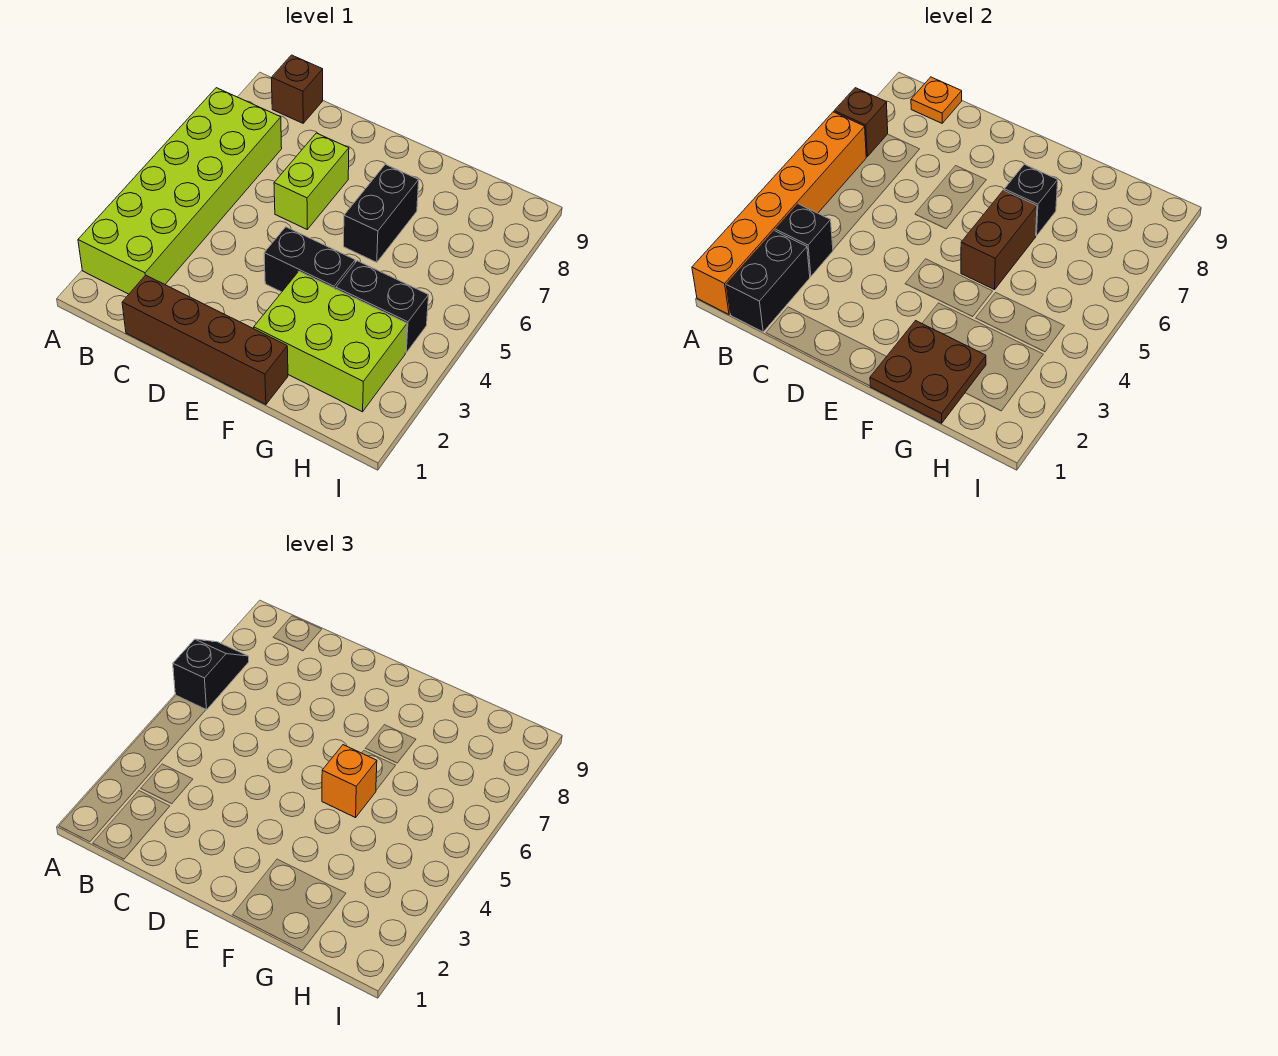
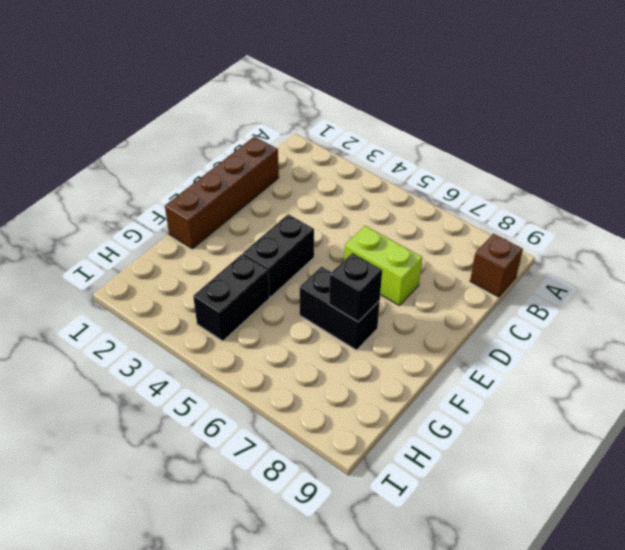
none -> lime brick A2:B7 level 1
none -> lime brick F2:H3 level 1
none -> orange brick A1:A6 level 2

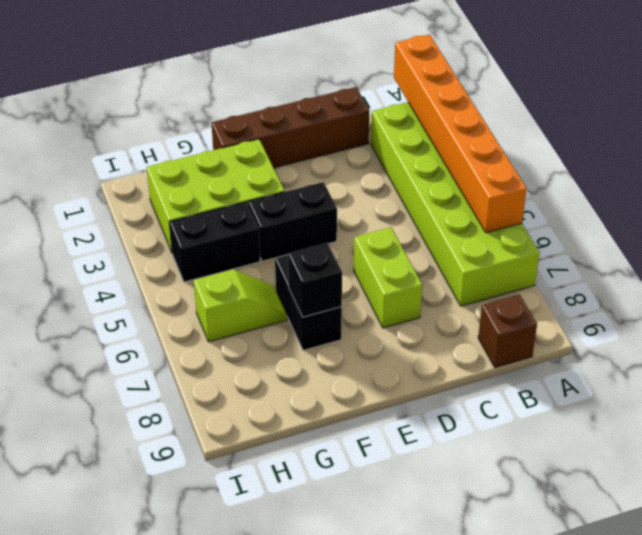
lime slope G6:H6 level 1 top H -> none
none -> brown brick A7 level 2
none -> black brick B1:B2 level 2
none -> black brick B3 level 2

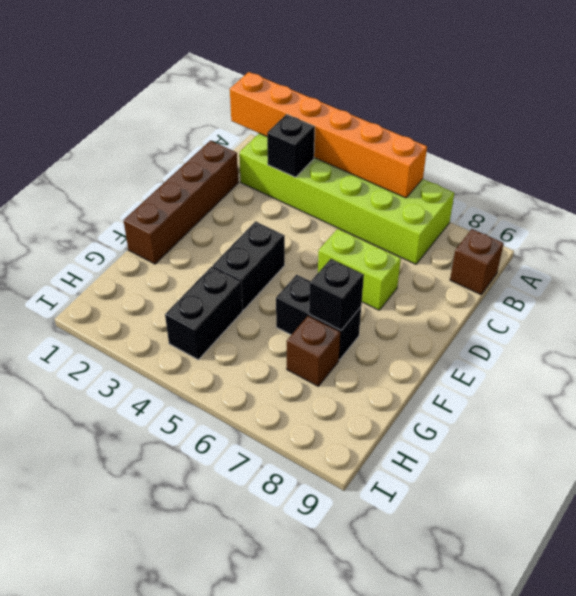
brown brick G7 level 1 -> brown brick A7 level 2
none -> lime brick F2:H3 level 1
none -> black brick B1:B2 level 2
none -> orange plate B9 level 2

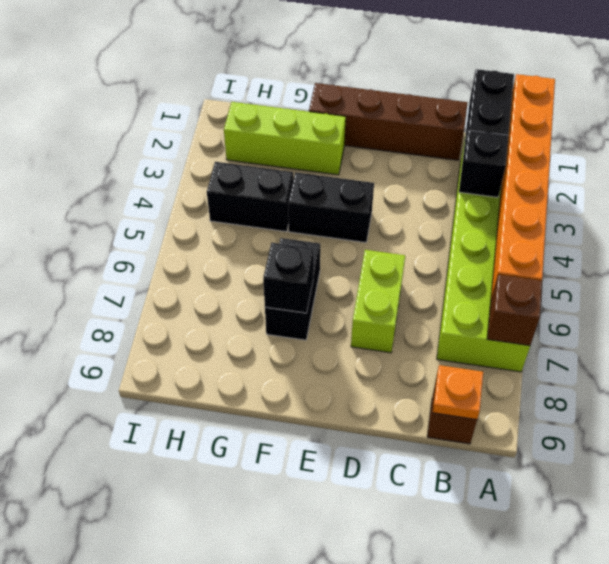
lime brick F2:H2 level 1 -> lime brick F2:H3 level 1
none -> brown plate F1:G2 level 2
none -> brown brick F5:F6 level 2
none -> black slope A6:A7 level 3 top 6

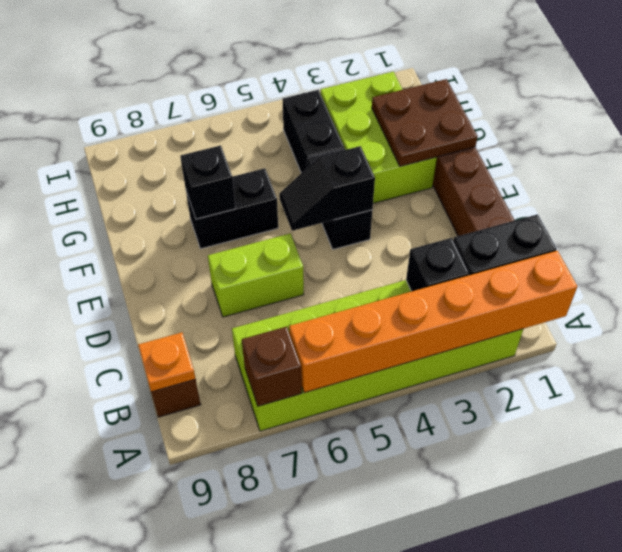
black slope E4:E5 level 2 top 4 -> black slope A6:A7 level 3 top 6
none -> brown brick F5:F6 level 2
none -> orange brick F5 level 3

